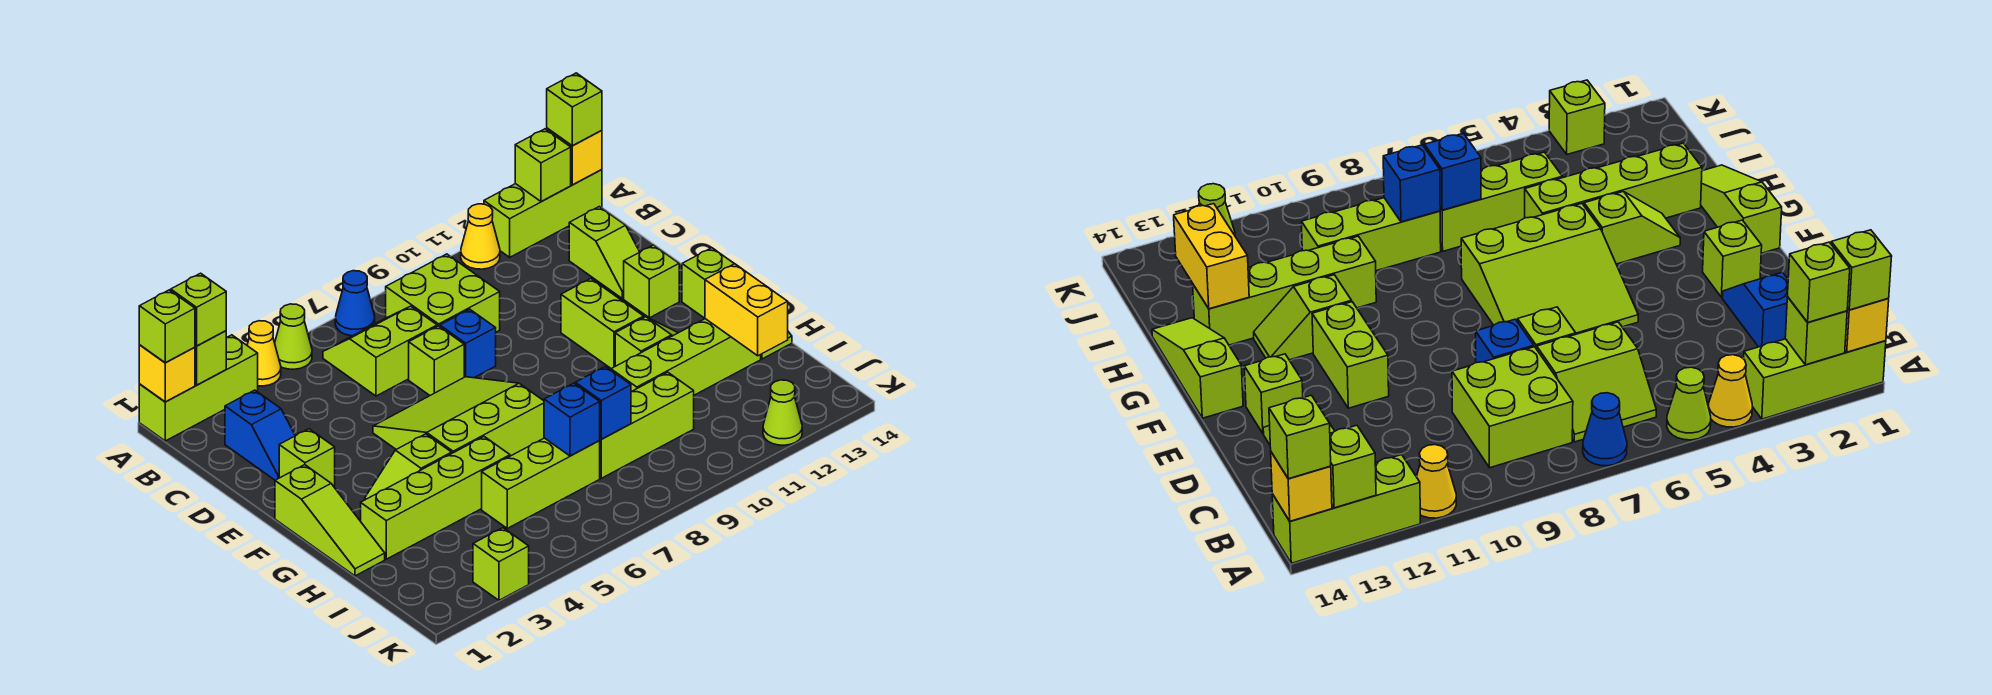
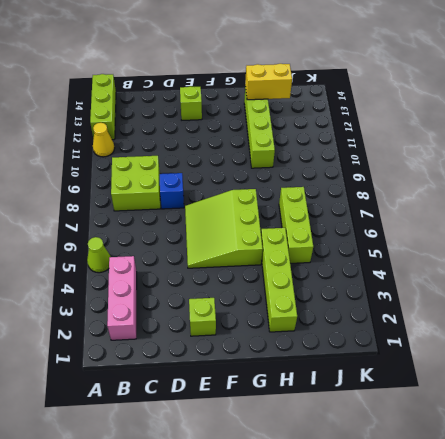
pink brick B2:B4 level 1 -> none
none -> lime brick A1:A3 level 1
none -> yellow cone A4 level 1
none -> blue cone A7 level 1
none -> lime slope B6:C7 level 1 top C

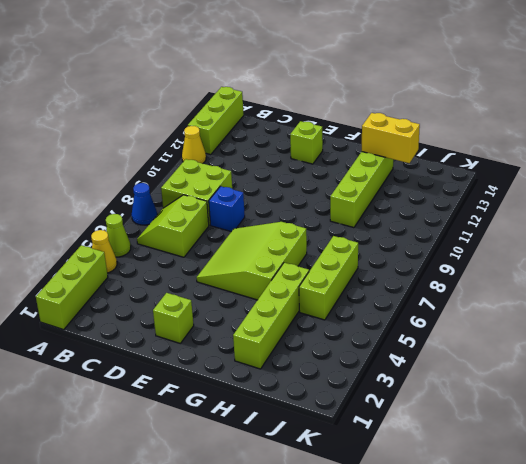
none -> blue slope C2:D2 level 1 top C
none -> lime slope C13:D13 level 1 top C
none -> lime brick D7 level 1
none -> lime brick E11:F11 level 1

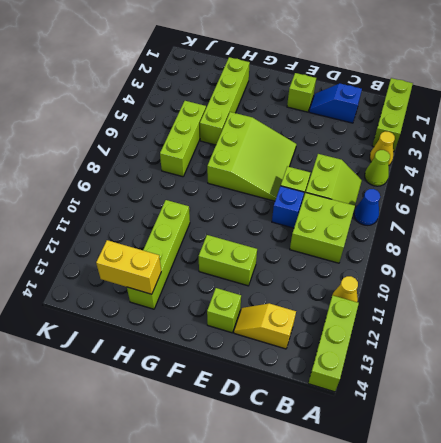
yellow slope C13:D13 level 1 top C -> lime slope C13:D13 level 1 top C
none -> lime slope F1:H1 level 1 top F
none -> lime slope F14:H14 level 1 top F
none -> lime slope G3:G4 level 1 top 4
none -> lime slope G11:G12 level 1 top 11

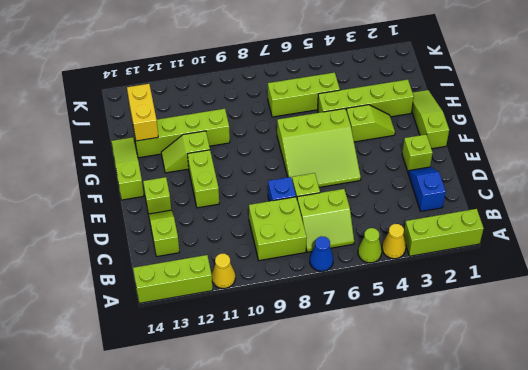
none -> lime brick I8:I10 level 1
none -> lime brick K3 level 1
none -> lime cone K12 level 1
none -> yellow brick A1 level 2

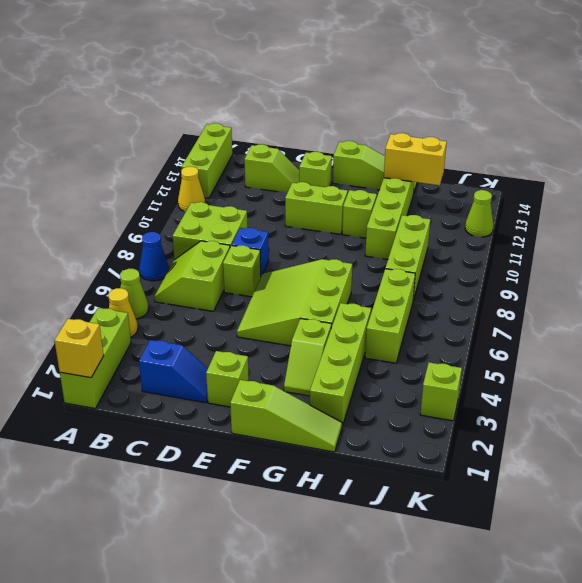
none -> lime brick A2 level 2
none -> lime brick A13 level 2
none -> yellow brick A14 level 2
none -> blue brick I7 level 2

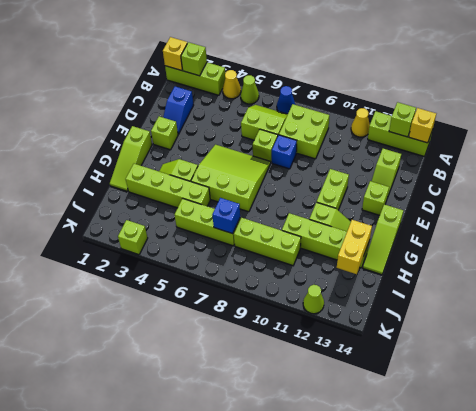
none -> blue brick I8 level 2
none -> lime brick A1 level 3
none -> lime brick A2 level 3
none -> lime brick A14 level 3

